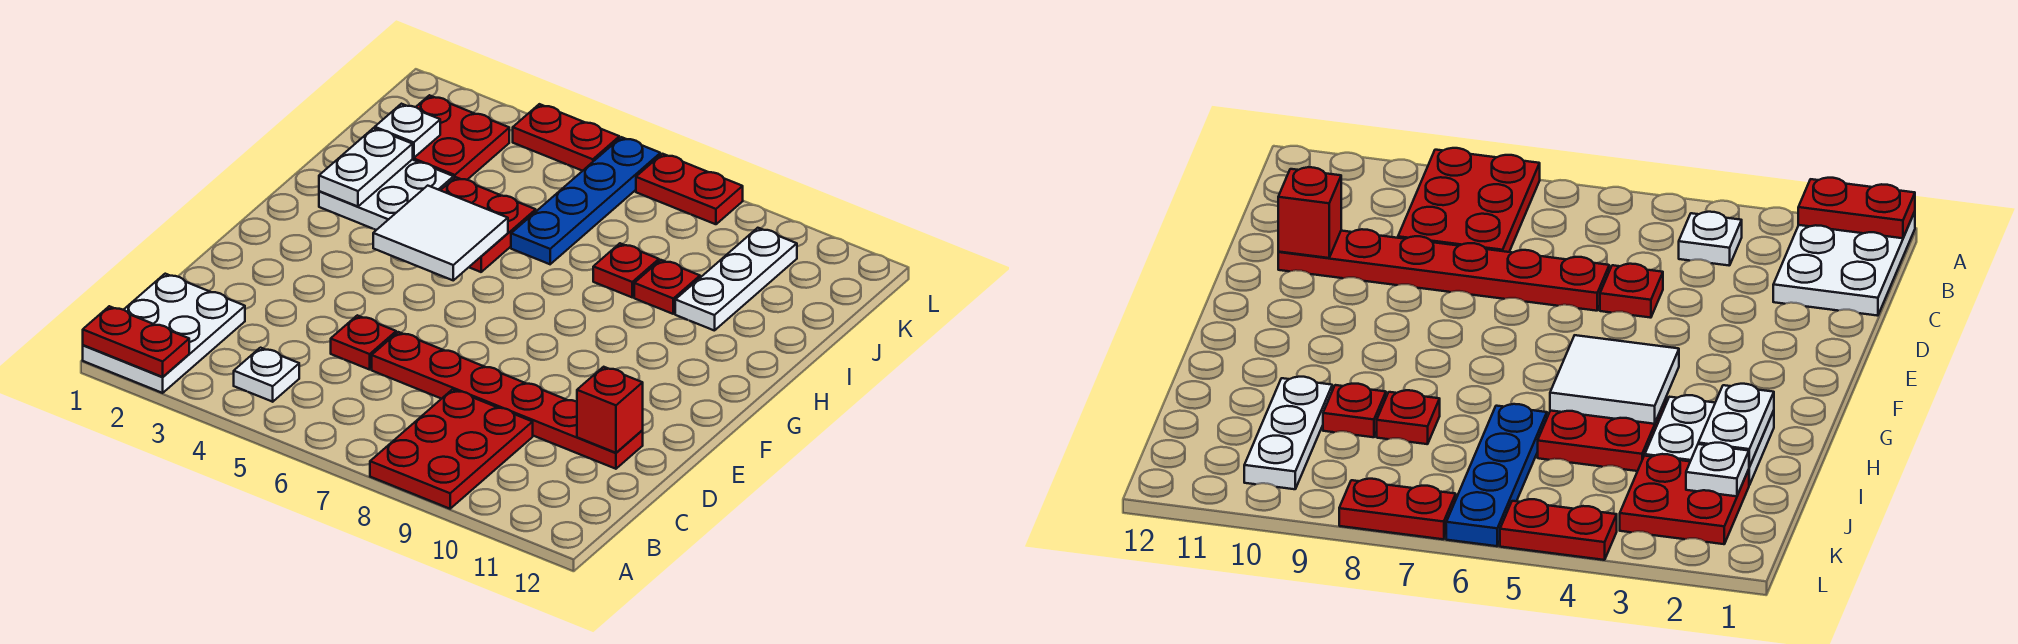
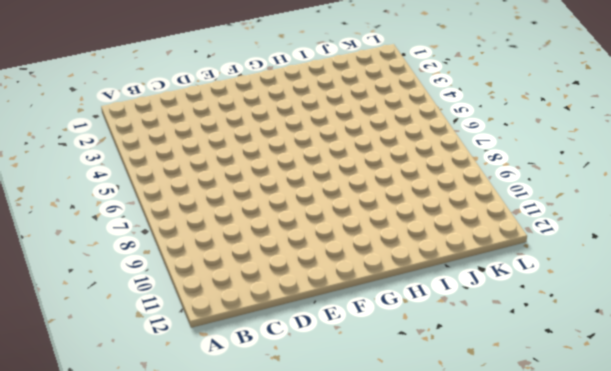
none -> white plate A1:C2 level 1
none -> red plate A8:C9 level 1
none -> white plate B4 level 1

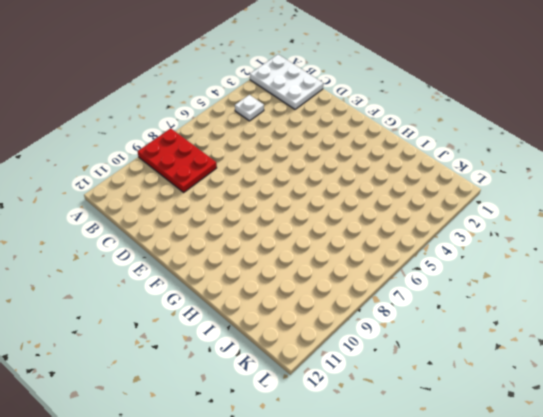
none -> red plate D5 level 1
none -> red plate D6:D11 level 1
none -> white plate H2:I3 level 1

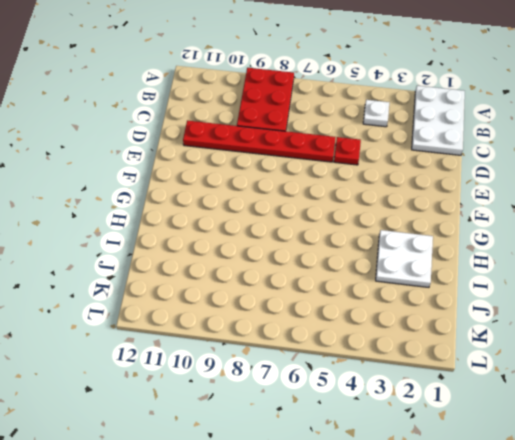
none -> red plate H4:I5 level 1
none -> blue plate I6:L6 level 1
none -> red plate I8 level 1

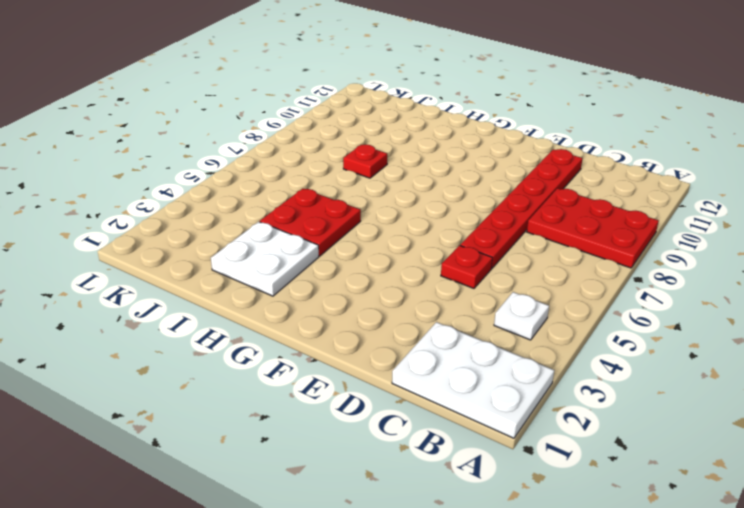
none -> blue plate I6:L6 level 1
none -> red plate I9 level 1
none -> white plate I10:K10 level 1

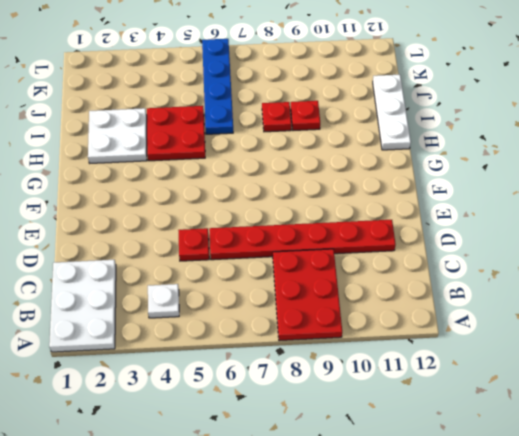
white plate H12:J12 level 1 -> white plate I10:K10 level 1
none -> red plate J2:K3 level 1
none -> red plate L4:L5 level 1
none -> red plate L7:L8 level 1

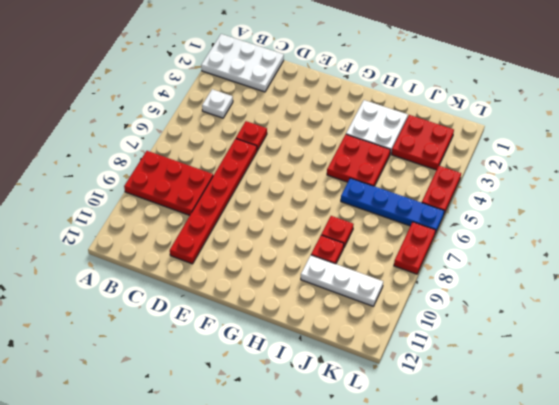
none -> red plate A1:A2 level 2
none -> red brick D11 level 2
none -> white tile G4:H5 level 2

